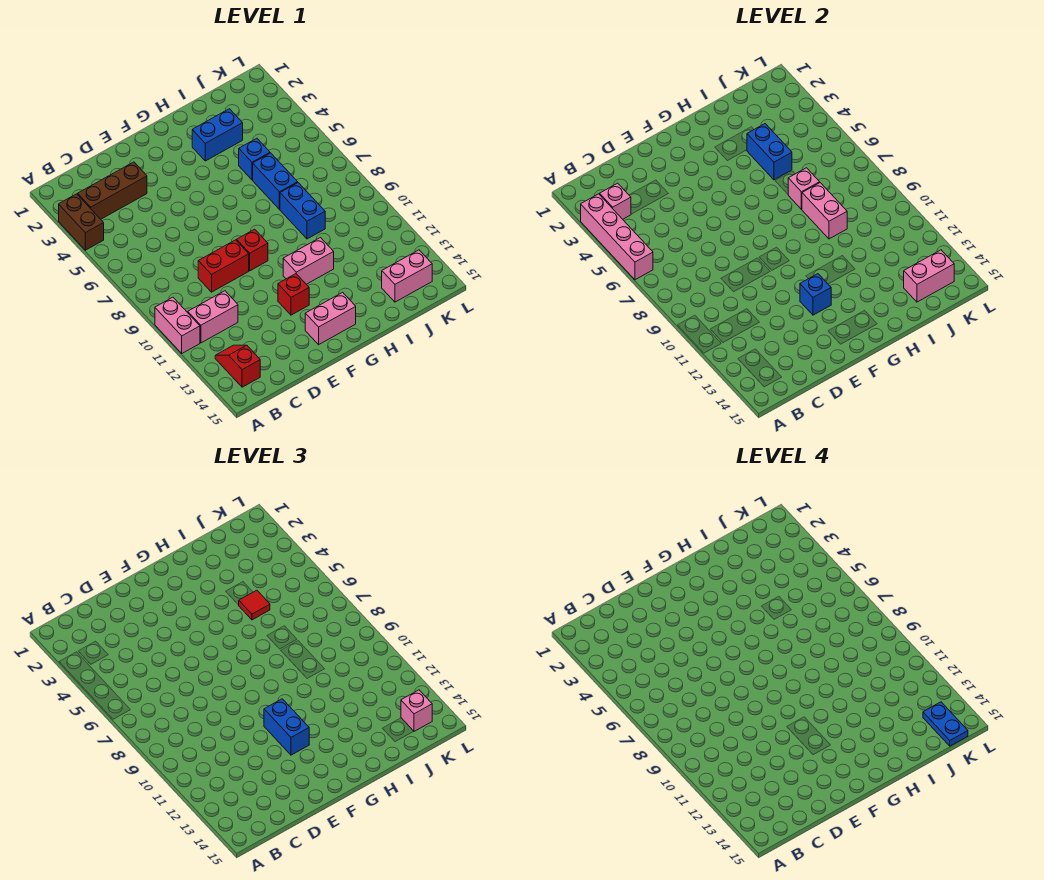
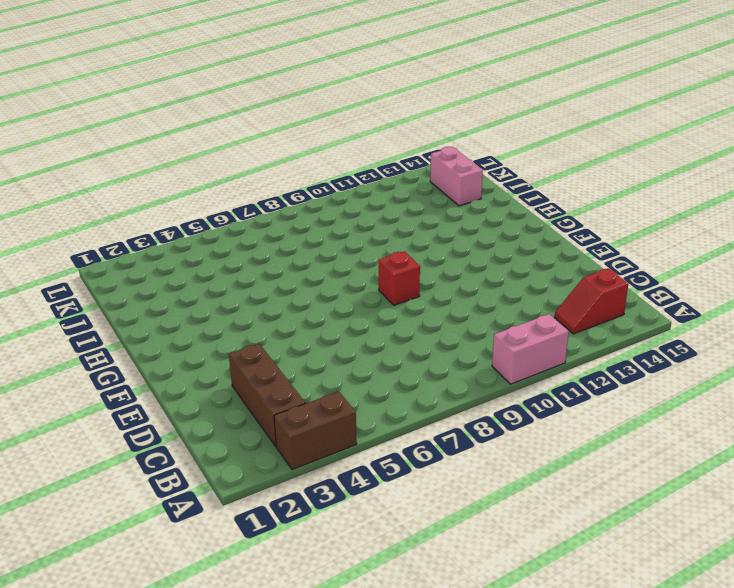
none -> pink brick B11:C11 level 1
none -> red brick D9:E9 level 1
none -> red brick F12 level 1

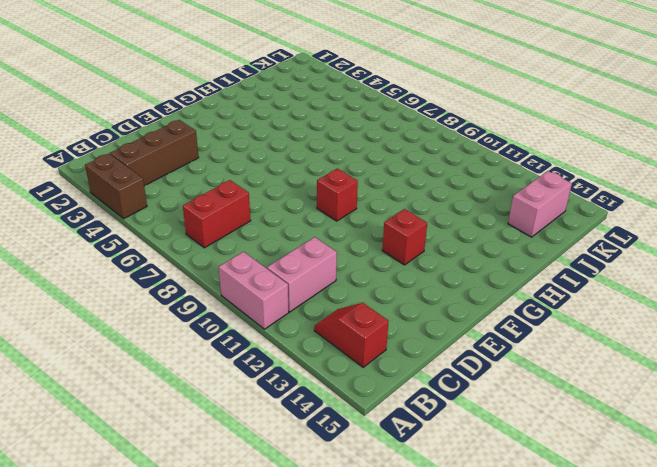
red brick B7:C7 level 1 -> red brick D9:E9 level 1
none -> pink brick F14:G14 level 1
none -> pink brick G11:H11 level 1
none -> blue brick H3:I3 level 1

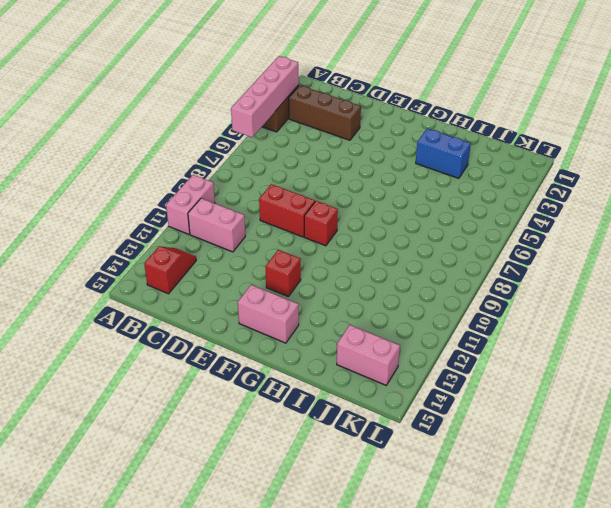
none -> pink brick G11:H11 level 1
none -> blue brick I5 level 1
none -> blue brick I6:I7 level 1

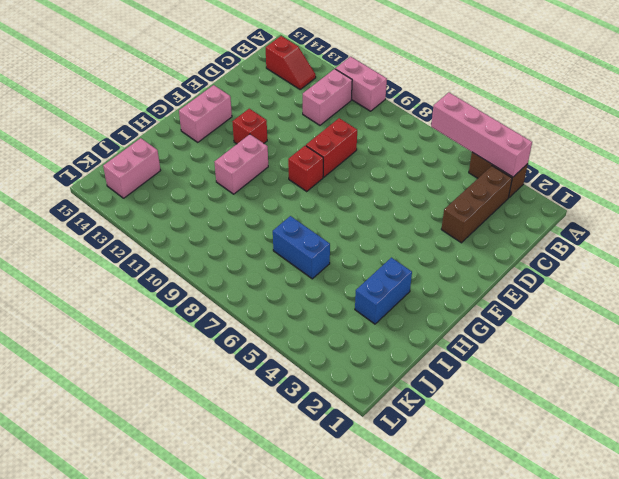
none -> blue brick I5 level 1
none -> blue brick I8:I9 level 1
none -> pink brick B3 level 2

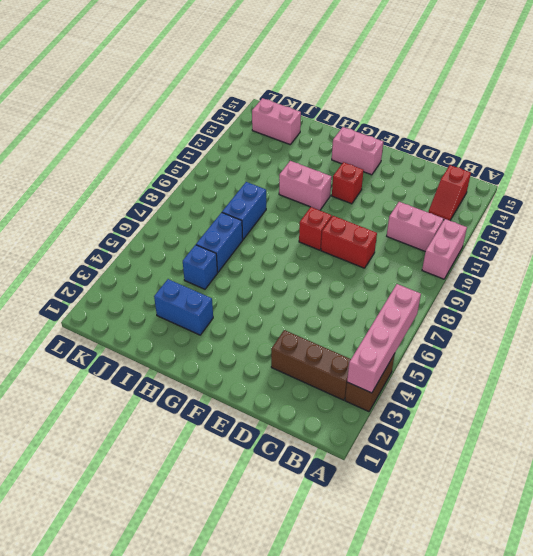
none -> pink brick B3 level 2
none -> blue brick F12 level 2
none -> blue brick I4:I5 level 2

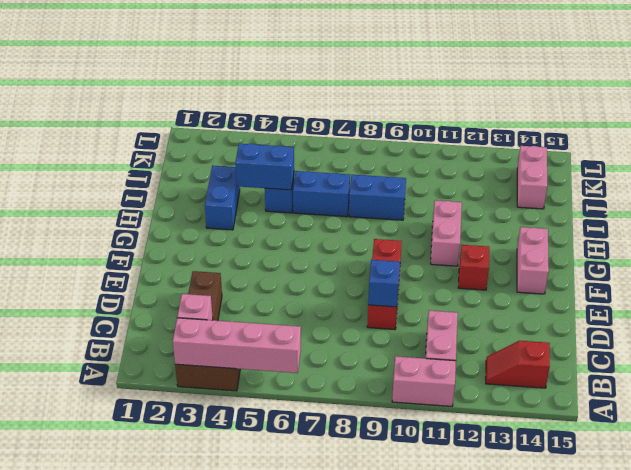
blue brick D9 level 2 -> blue brick F12 level 2
none -> pink brick I7 level 2
none -> pink brick I8:I9 level 2
none -> pink brick J14:K14 level 2

